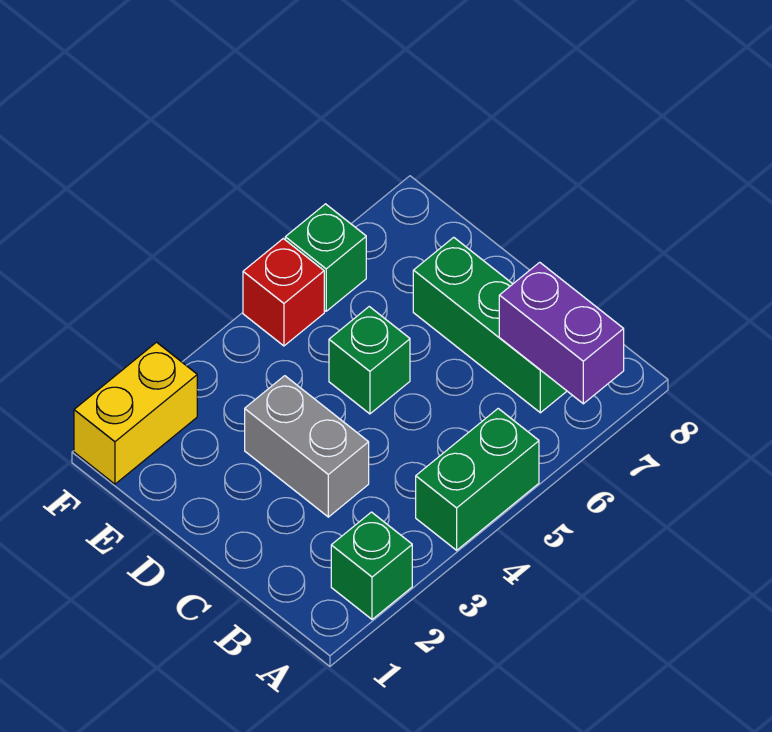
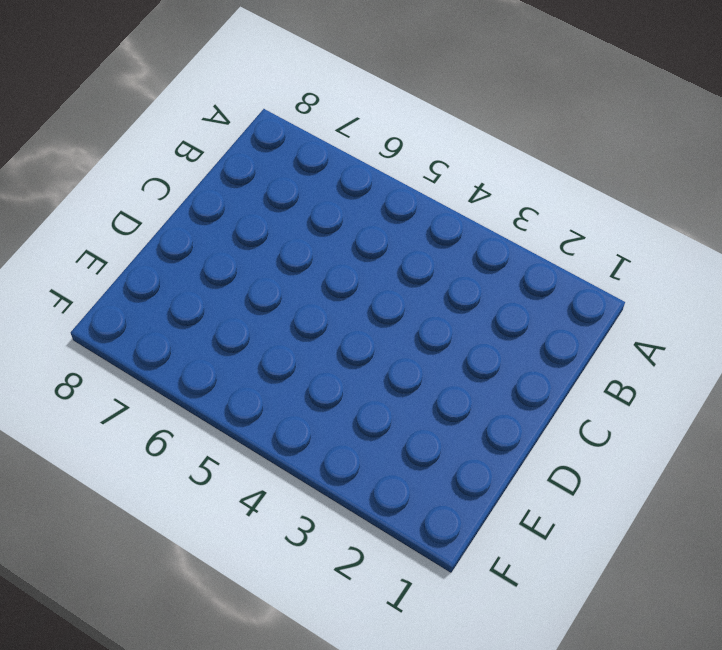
none -> green brick A2 level 1
none -> green brick A4:A5 level 1

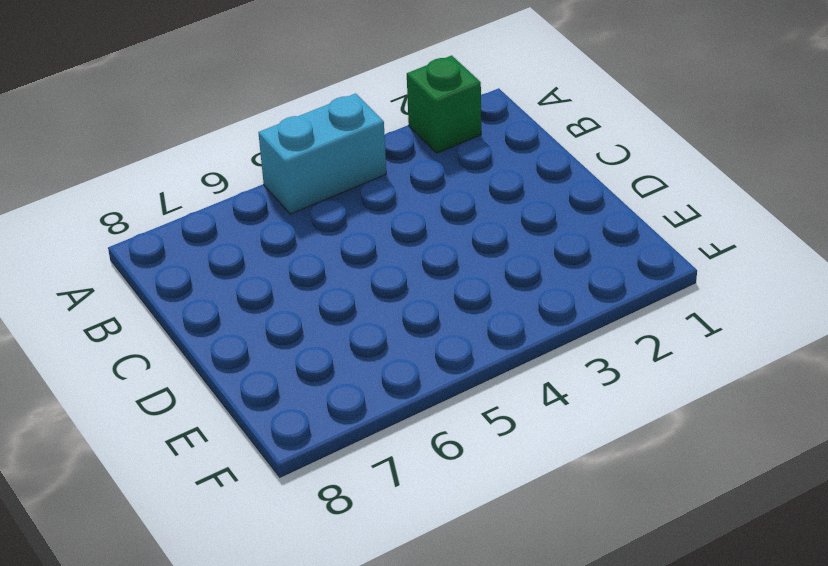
cyan brick A4:A5 level 1 -> green brick A4:A5 level 1
none -> green brick B7:D7 level 1
none -> grey brick C3:D3 level 1

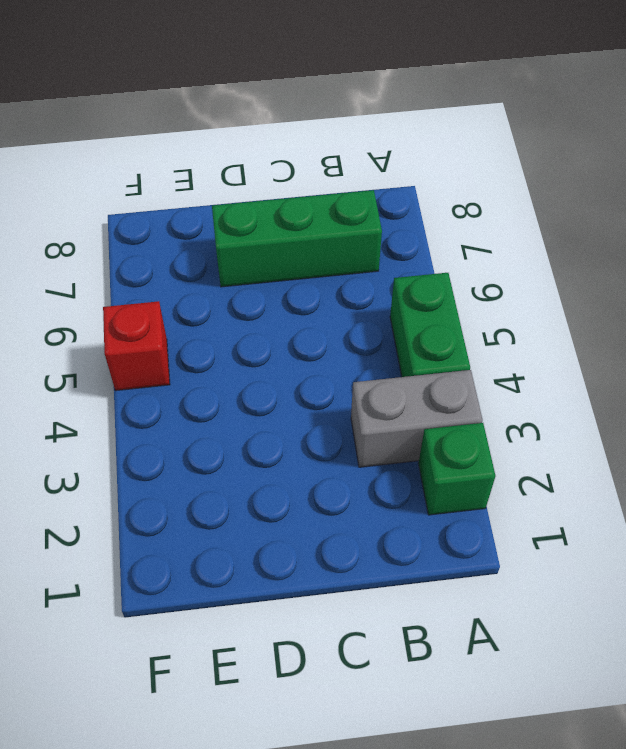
grey brick A3:B3 level 1 -> grey brick C3:D3 level 1
none -> green brick D5 level 1
none -> yellow brick F1:F2 level 1

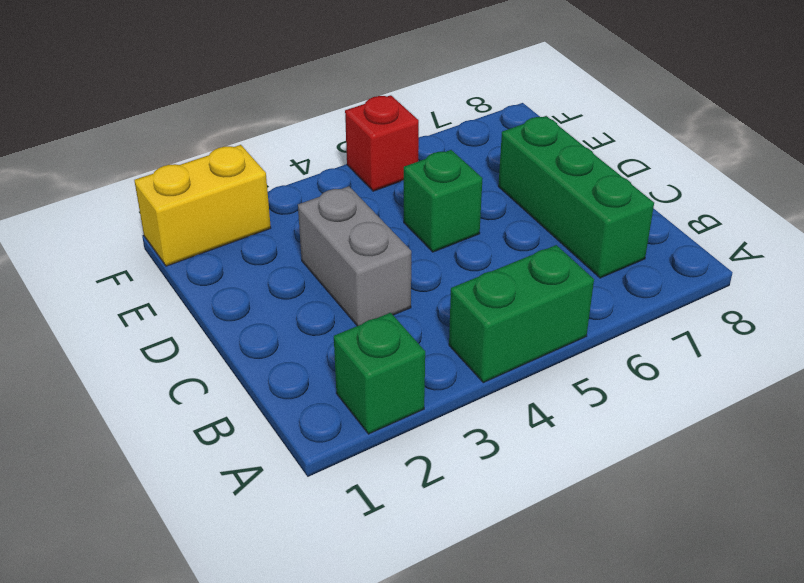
none -> green brick F6 level 1
none -> purple brick A7:B7 level 2

